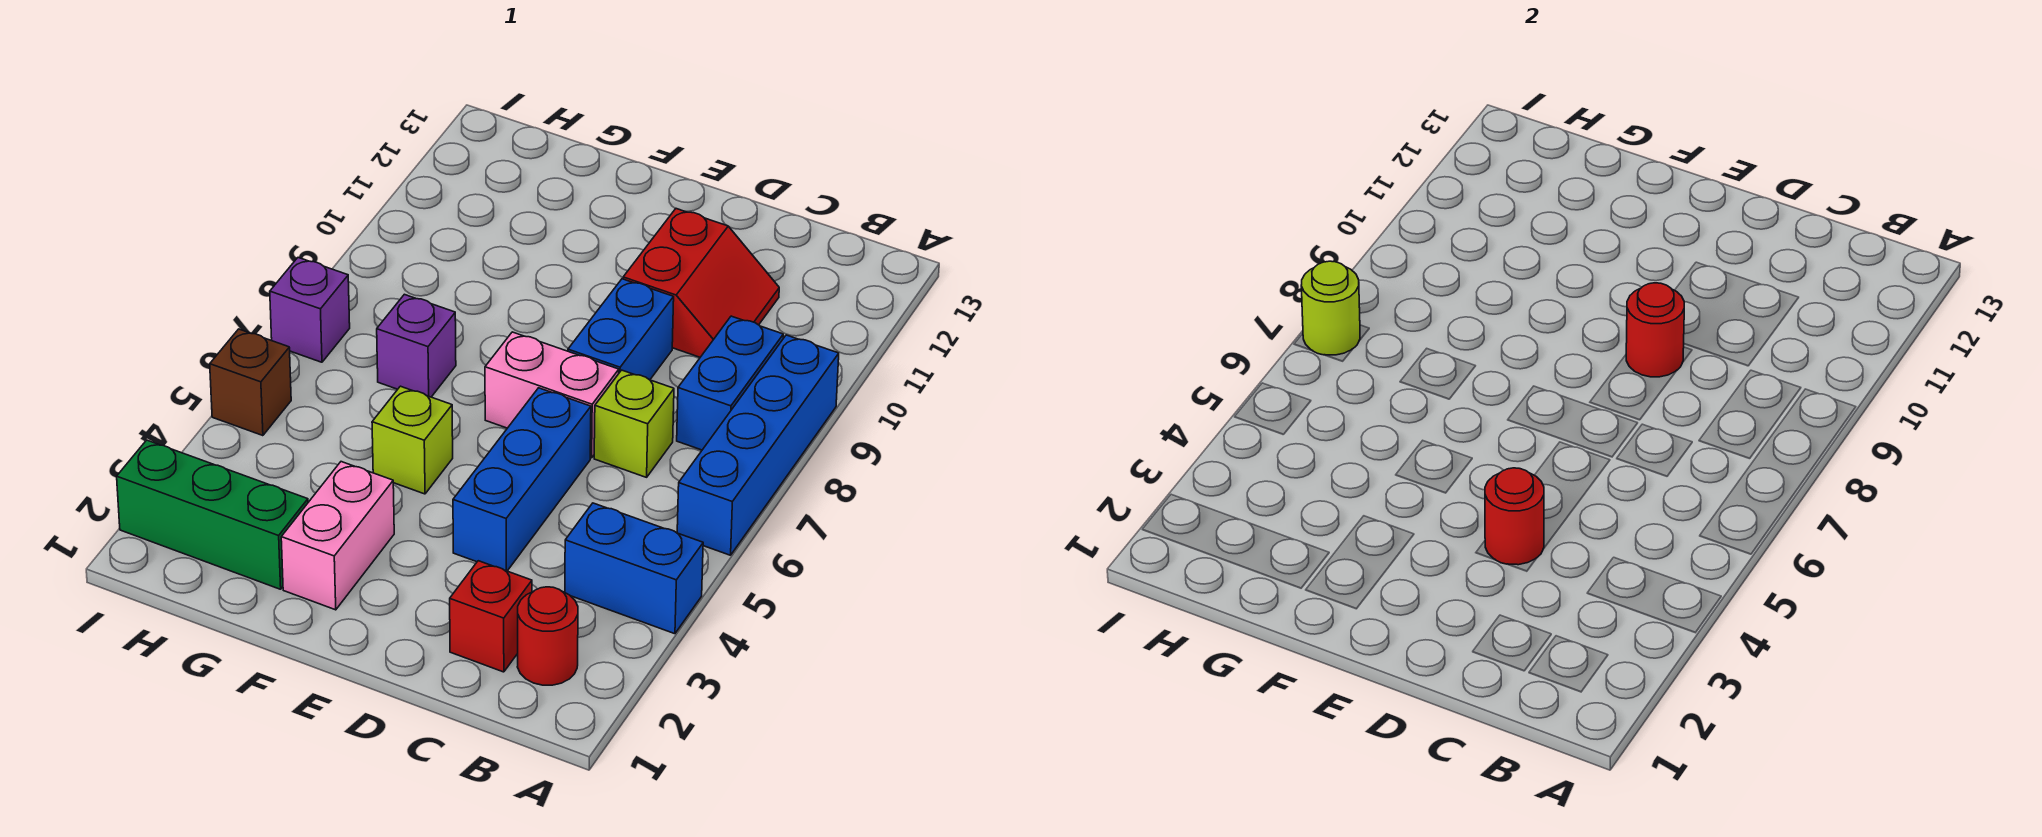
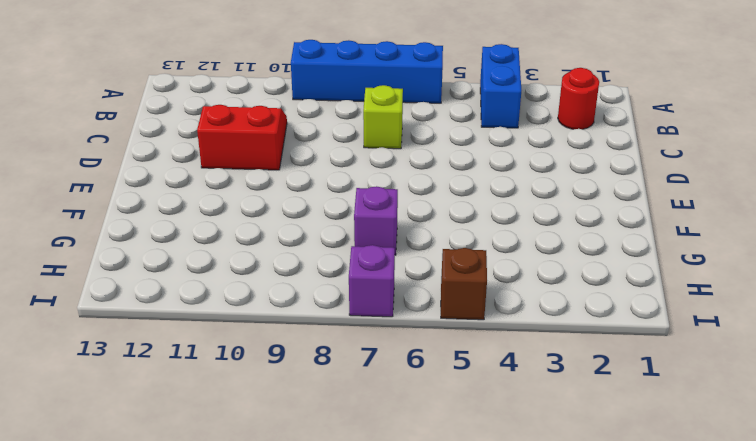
none -> blue brick B8:B9 level 1
none -> red brick C2 level 1
none -> blue brick D4:D6 level 1

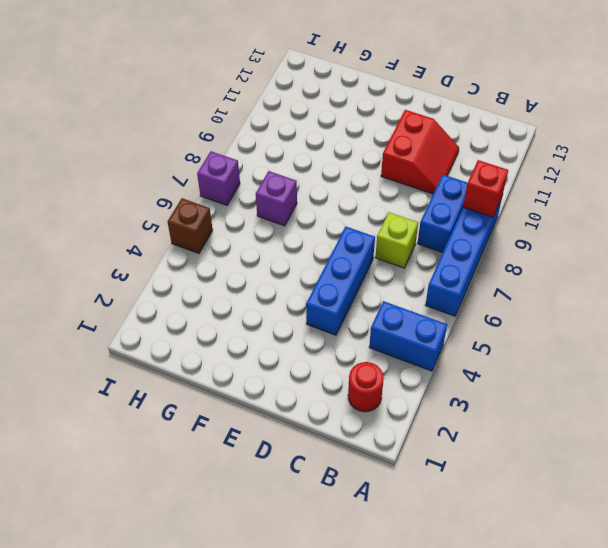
red brick A9 level 2 -> red brick C2 level 1
none -> pink brick D7:E7 level 1
none -> blue brick D8:D9 level 1
none -> pink brick F2:F3 level 1

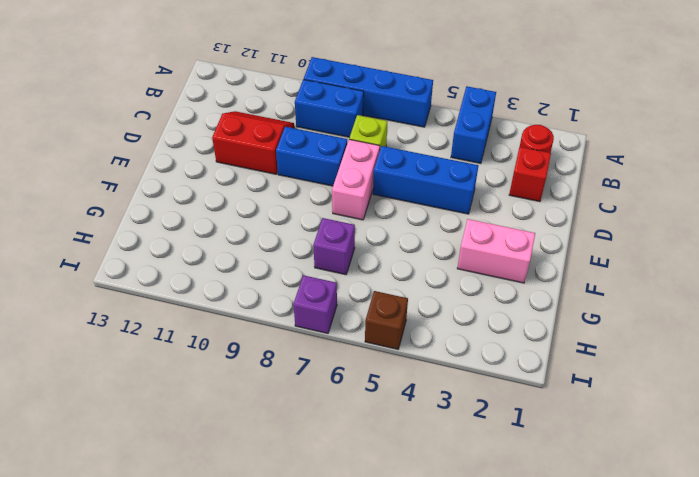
none -> lime brick F5 level 1
none -> green brick G2:I2 level 1
none -> red round brick D4 level 2

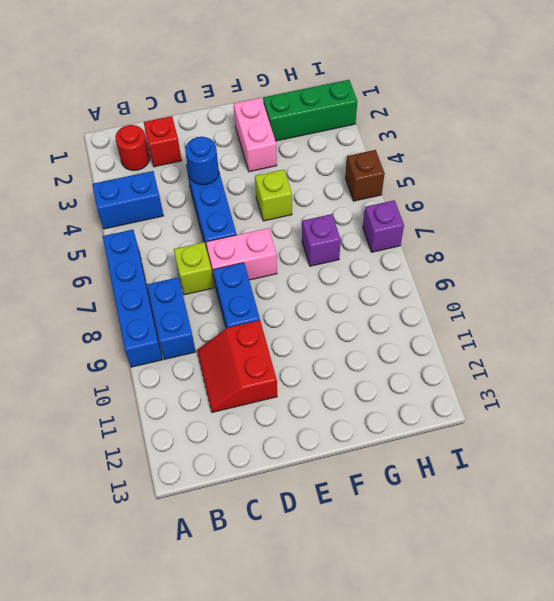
blue round brick D4 level 2 -> red round brick D4 level 2
none -> red round brick D9 level 2
none -> lime round brick I7 level 2

